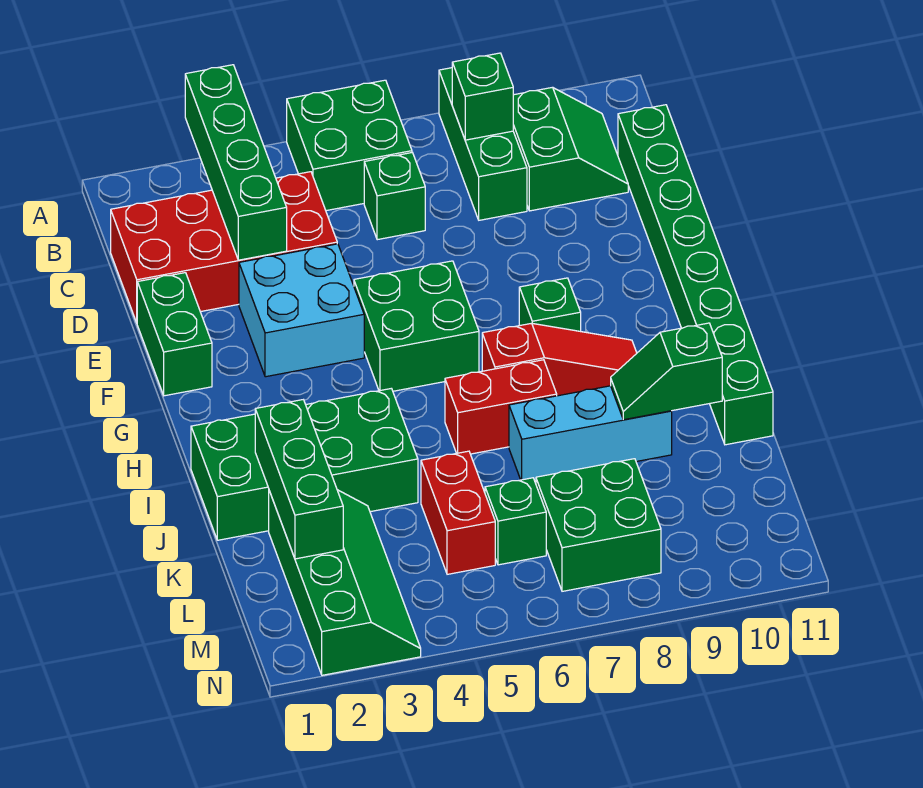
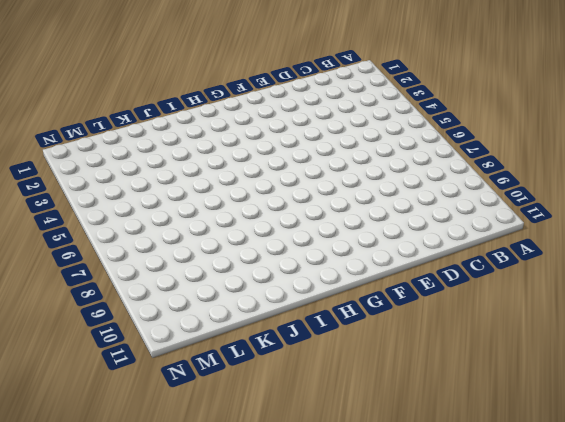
none -> green brick A5:B6 level 1
none -> green brick A8:C8 level 1
none -> green slope B9:C10 level 1 top 9

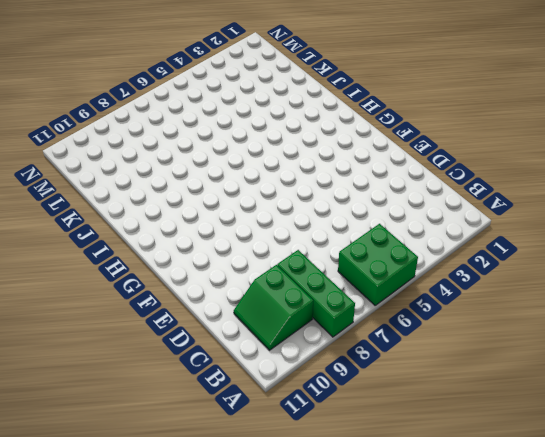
none -> red brick C1:D4 level 1
none -> green brick C6 level 1
none -> green brick C11:J11 level 1

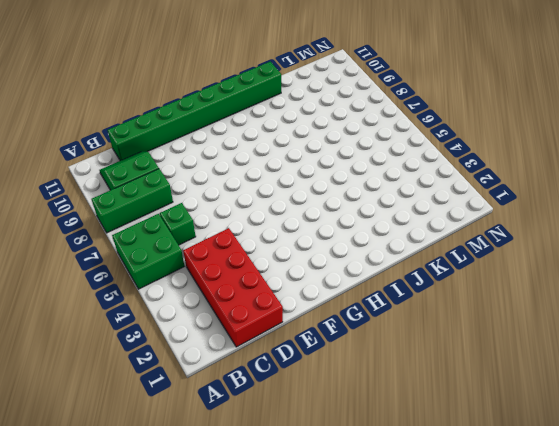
none -> green brick E1:F1 level 1
none -> cyan brick E3:F4 level 1
none -> green brick F5:G6 level 1

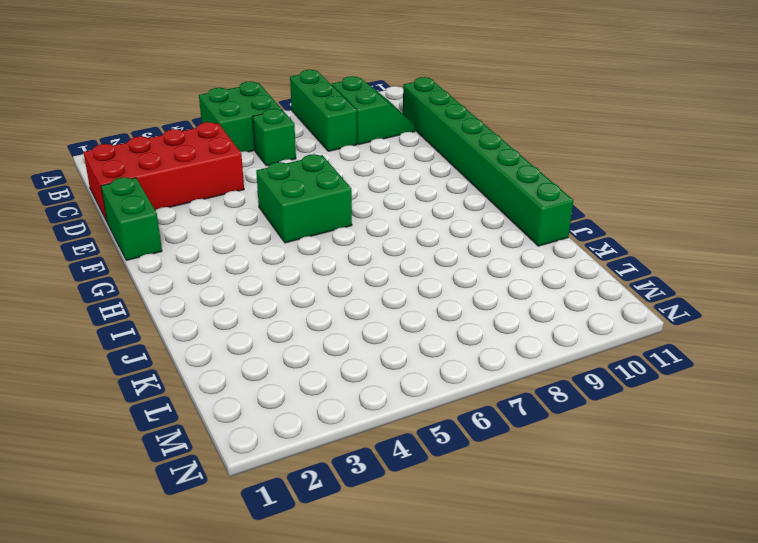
none -> cyan brick E3:F4 level 1
none -> green brick G8 level 1
none -> red slope H7:H9 level 1 top 7

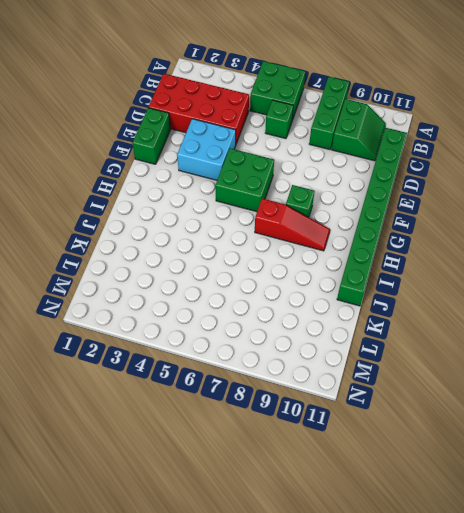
none -> green brick I1:J4 level 1
none -> red brick I6:I7 level 1
none -> cyan brick J7:J9 level 1

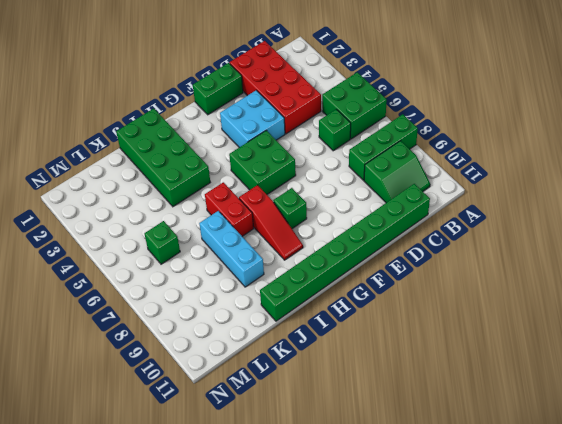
none -> green slope K2:N3 level 1 top 2
none -> red brick K5:L5 level 1
none -> green brick L7:M8 level 1

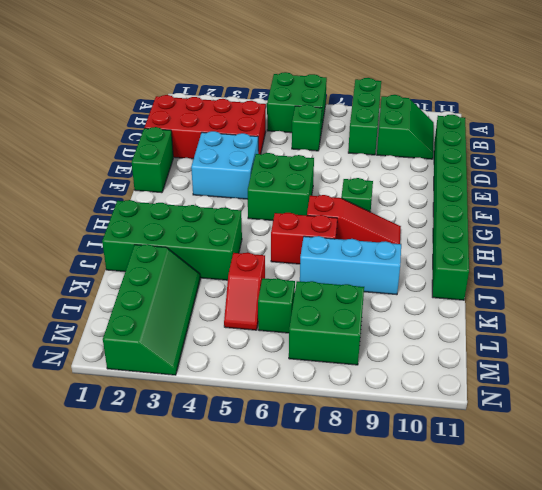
red slope K5:L5 level 1 top K -> red brick K5:L5 level 1
none -> green brick A3:D3 level 2
none -> green brick B8 level 2
none -> green brick J2:L2 level 2

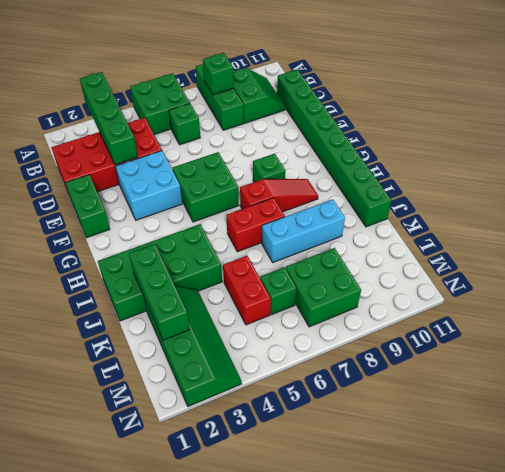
none -> green slope J9:J10 level 2 top 10

